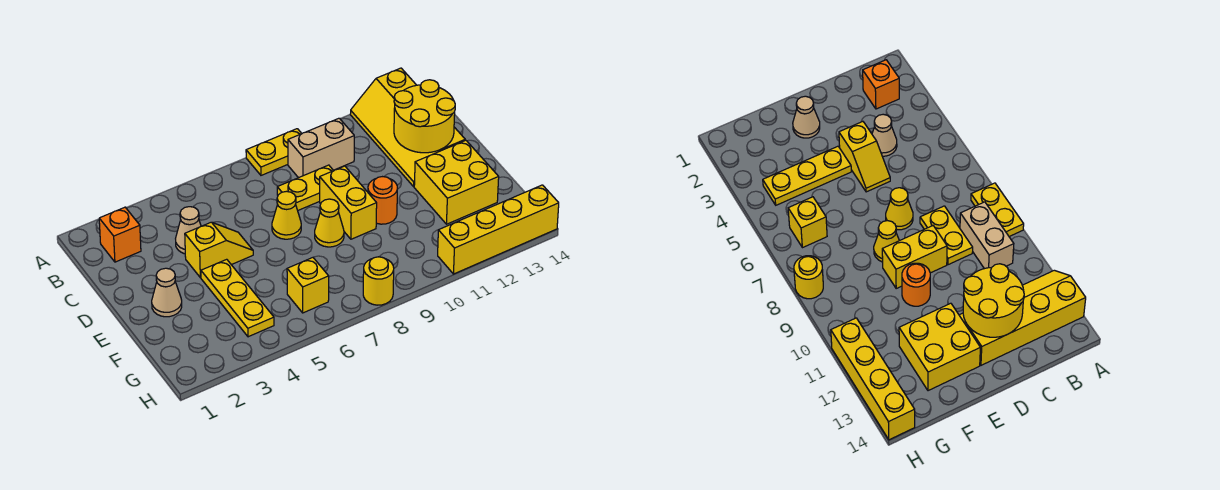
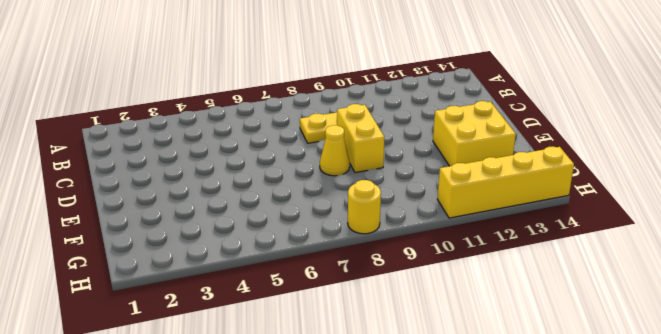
none -> yellow plate A8:A9 level 1
none -> yellow slope A12:D13 level 1 top 13
none -> orange brick B2 level 1

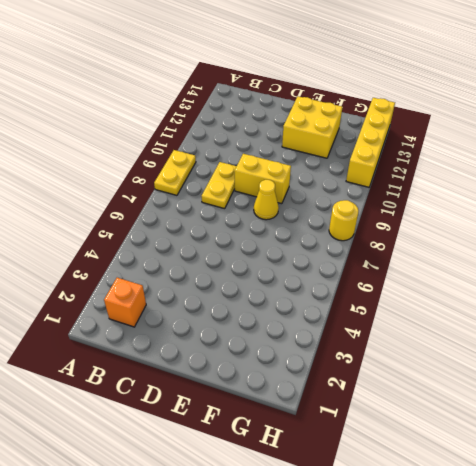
none -> yellow slope A12:D13 level 1 top 13
none -> tan brick B9:B10 level 1
none -> tan cone C4 level 1

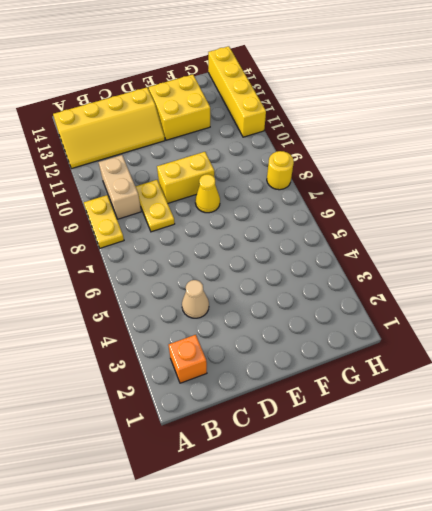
none -> yellow slope D4:D5 level 1 top 4
none -> yellow cone D7 level 1
none -> tan cone E2 level 1

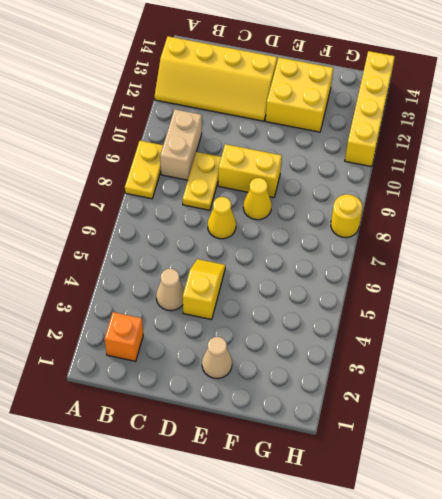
none -> yellow plate E4:G4 level 1
none -> orange round brick E10 level 1
none -> yellow brick G6 level 1

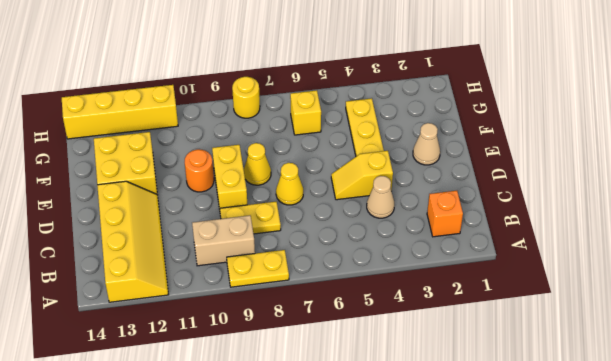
none -> yellow round brick C12:D13 level 2

